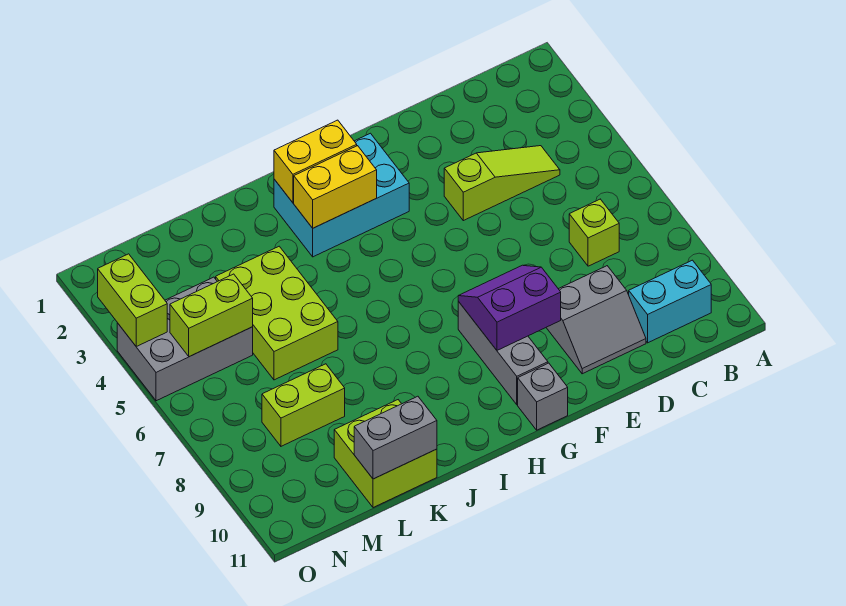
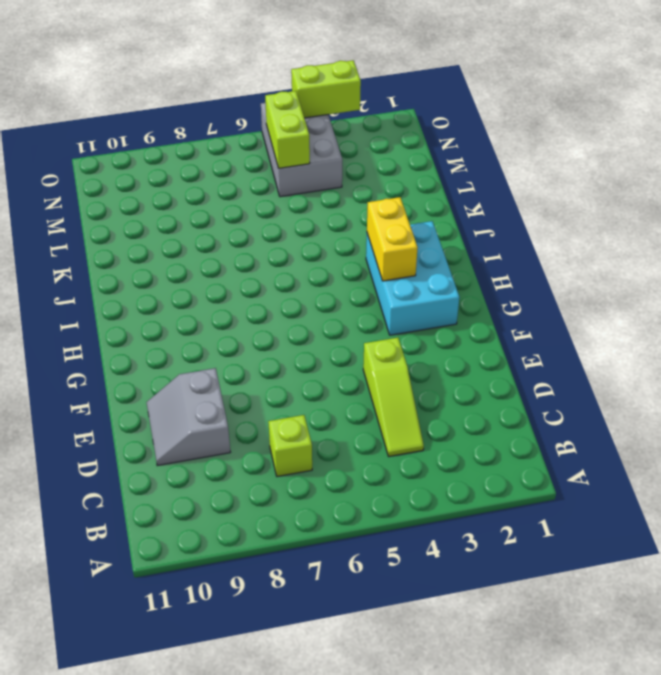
none -> cyan brick B10:C10 level 1
none -> grey brick G8:G10 level 1
none -> grey brick G11 level 1

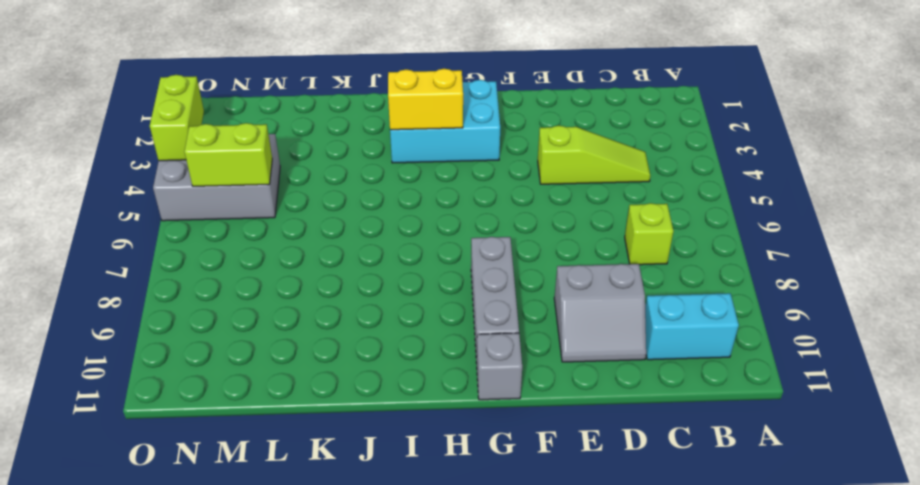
none -> lime brick K4:L6 level 1
none -> lime brick K10:L11 level 1
none -> lime brick L8:M8 level 1

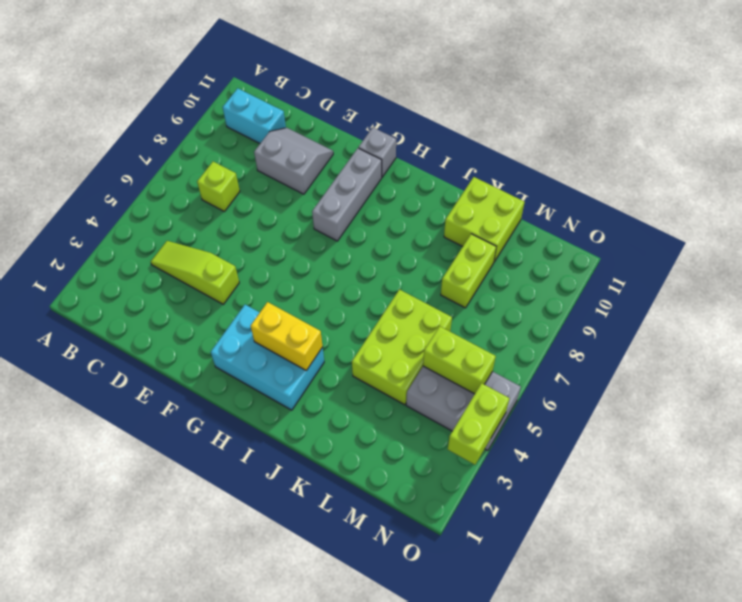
lime brick L8:L9 level 1 -> lime brick L8:M8 level 1
none -> purple slope F8:G9 level 2 top 9
none -> yellow brick H2:I2 level 2
none -> grey brick K11:L11 level 2

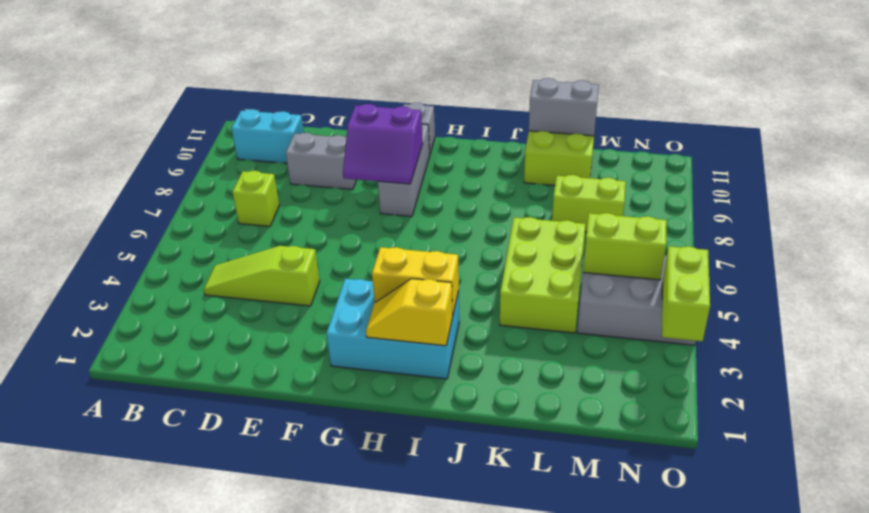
yellow slope H2:I2 level 2 top I -> yellow brick H2:I2 level 2

